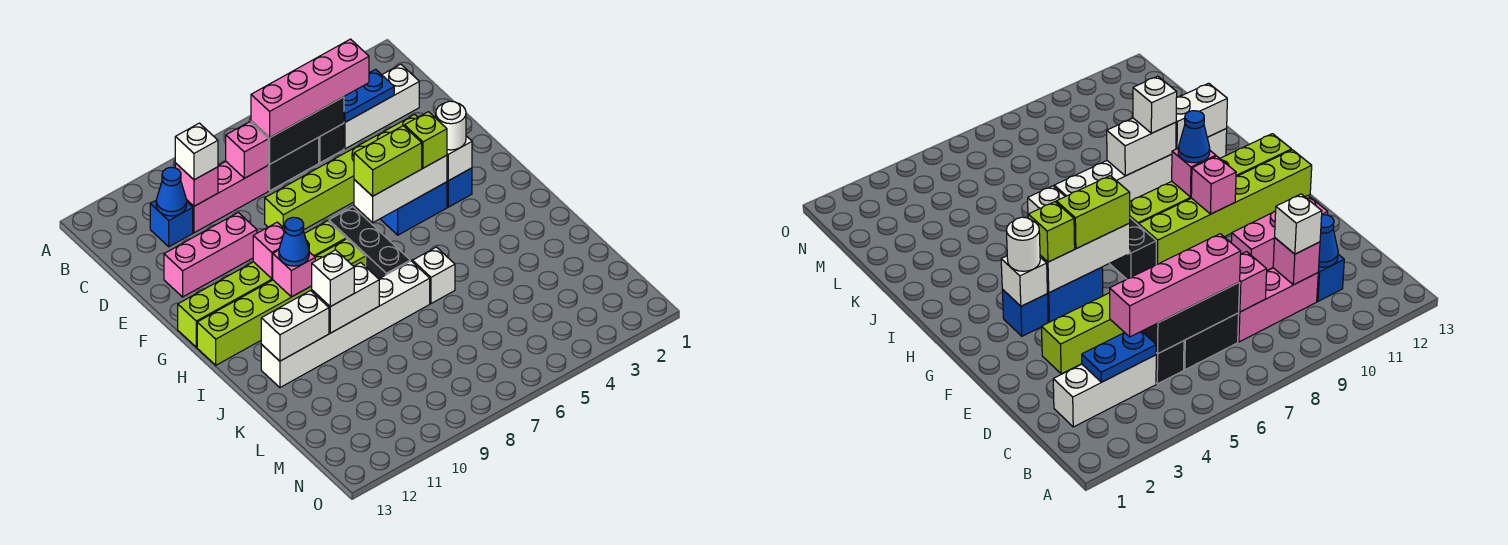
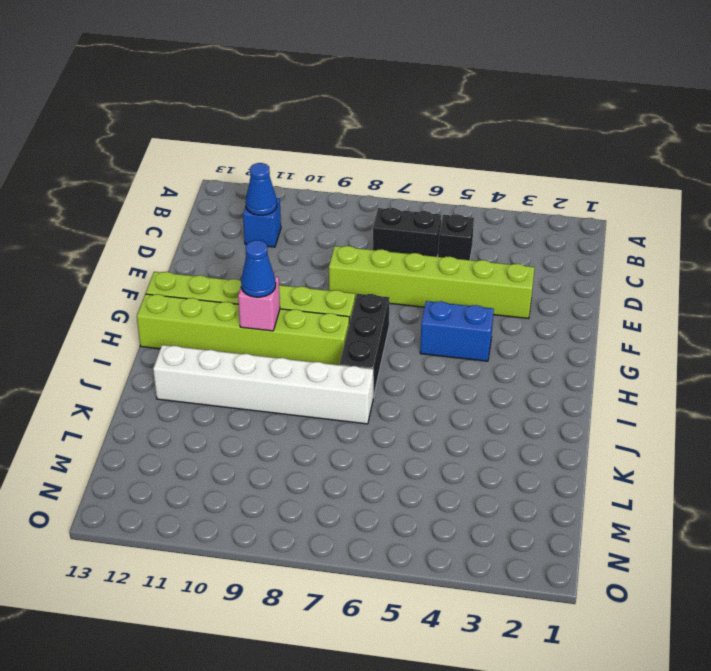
none -> white brick C2:C4 level 1
none -> pink brick C8:C10 level 1
none -> pink brick E10:E12 level 1
none -> blue brick G3 level 1

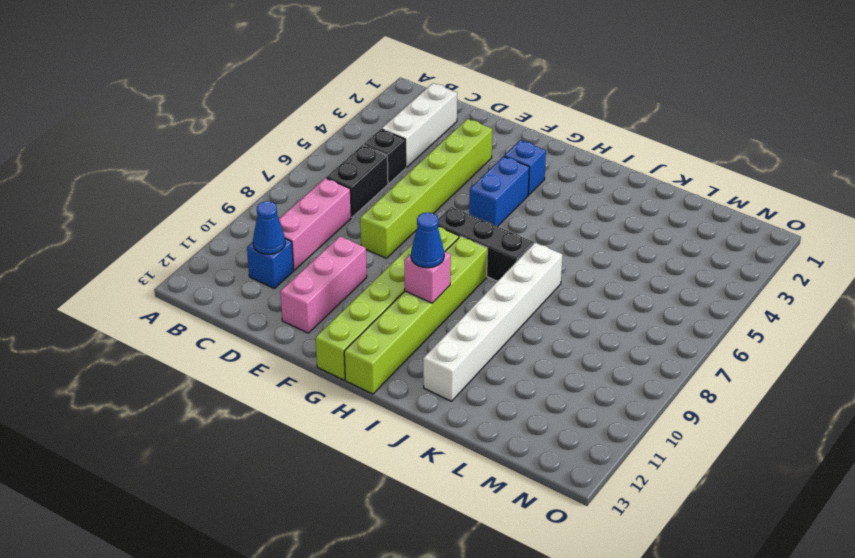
none -> white brick J6 level 1
none -> blue plate C3:C4 level 2
none -> black brick C5:C7 level 2
none -> pink brick C8 level 2

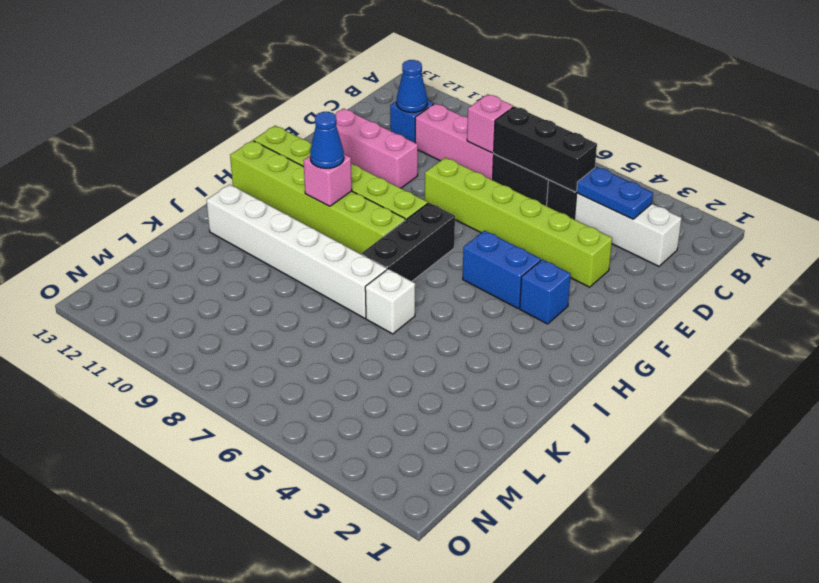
none -> pink brick C10 level 2
none -> white brick G3 level 2
none -> white brick G4:G6 level 2
none -> pink brick G10 level 2

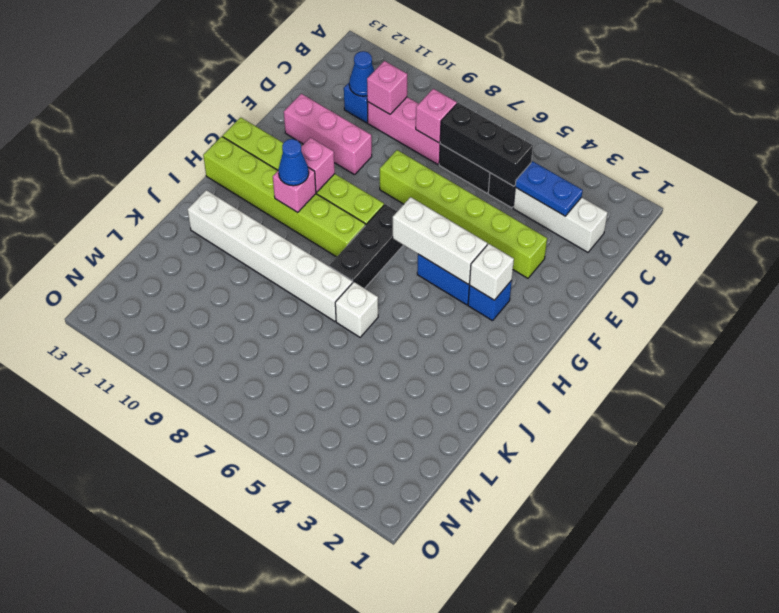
none -> white brick J9:J10 level 2
none -> white brick J11:J12 level 2
none -> pink brick C4:C7 level 3
none -> white brick C10 level 3

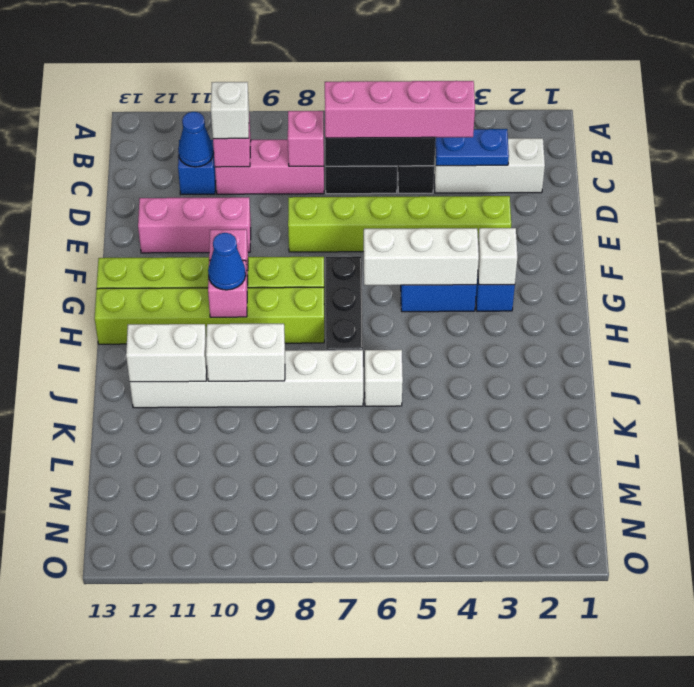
none -> white round brick G3 level 3
none -> lime brick G4 level 3
none -> lime brick G5:G6 level 3
none -> white brick J10 level 3

